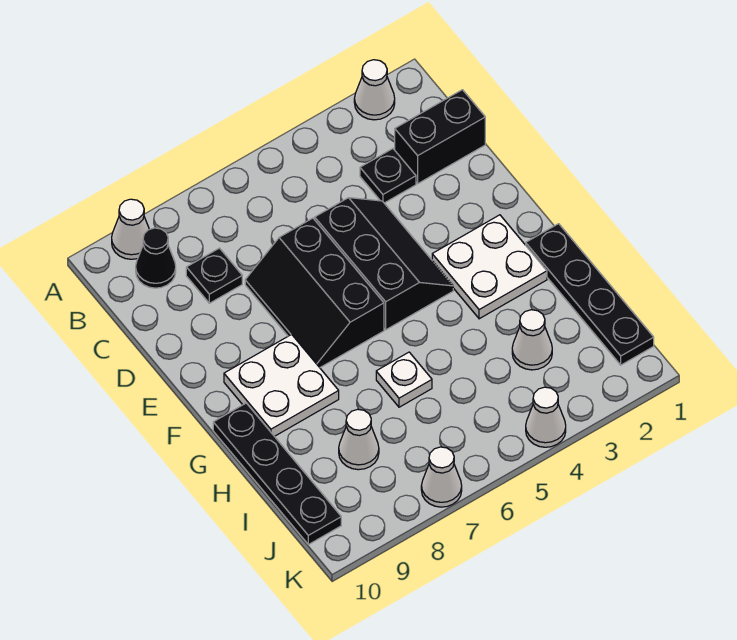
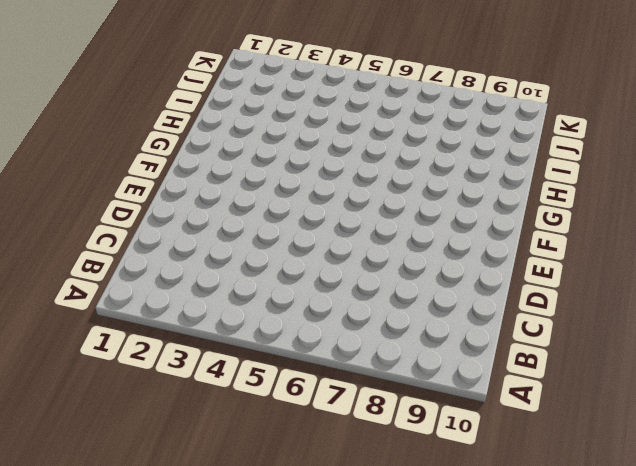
none -> white cone A2 level 1
none -> white cone A9 level 1
none -> black cone B9 level 1

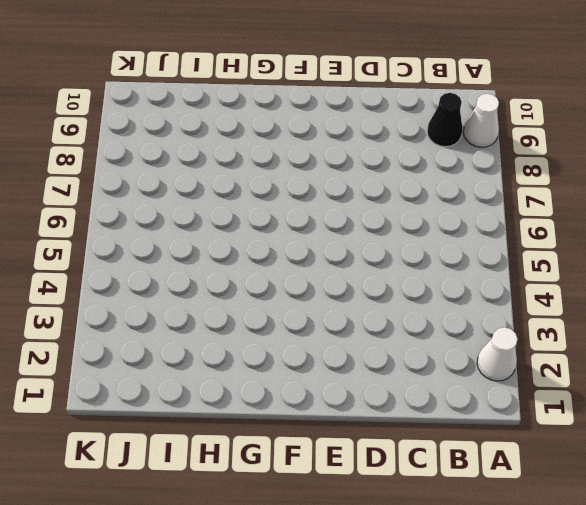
none -> black brick C1:C2 level 1
none -> black plate C3 level 1
none -> black plate C8 level 1

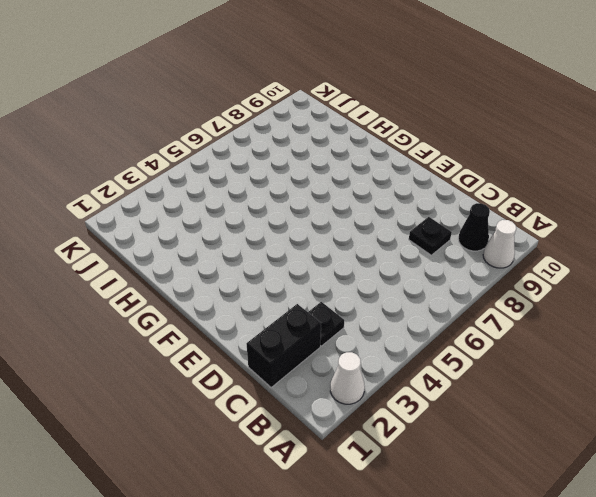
none -> black slope D4:F5 level 1 top 5
none -> black slope D6:F7 level 1 top 6
none -> white plate F2:G3 level 1

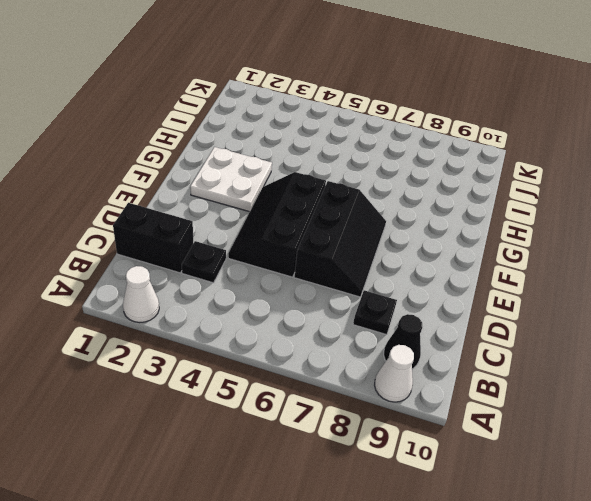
none -> white plate F8:G9 level 1
none -> black plate G1:J1 level 1
none -> black plate G10:J10 level 1

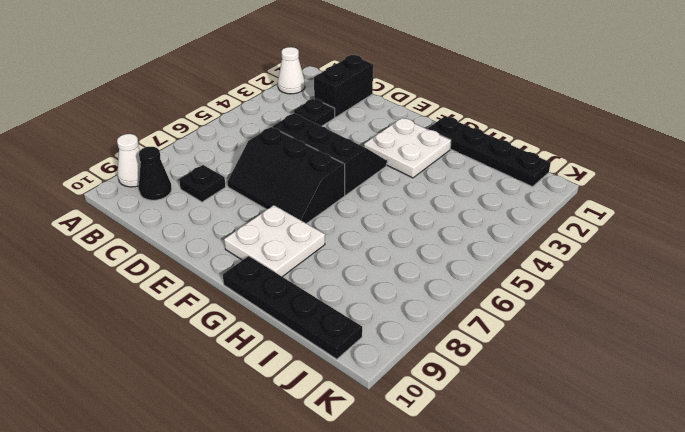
none -> white plate H6 level 1
none -> white cone I3 level 1
none -> white cone I8 level 1

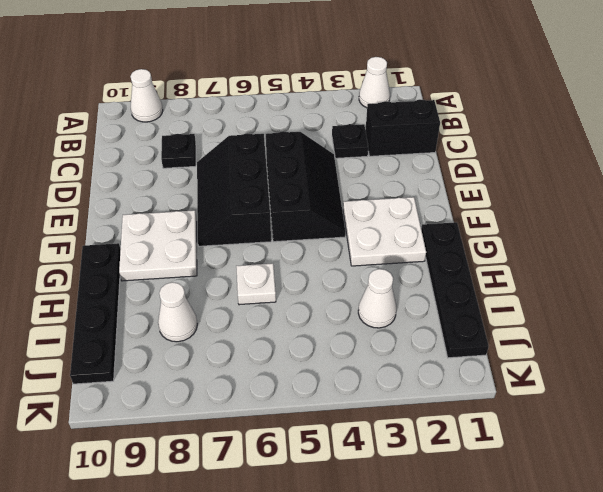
none -> black cone B9 level 1
none -> white cone K4 level 1
none -> white cone K7 level 1

